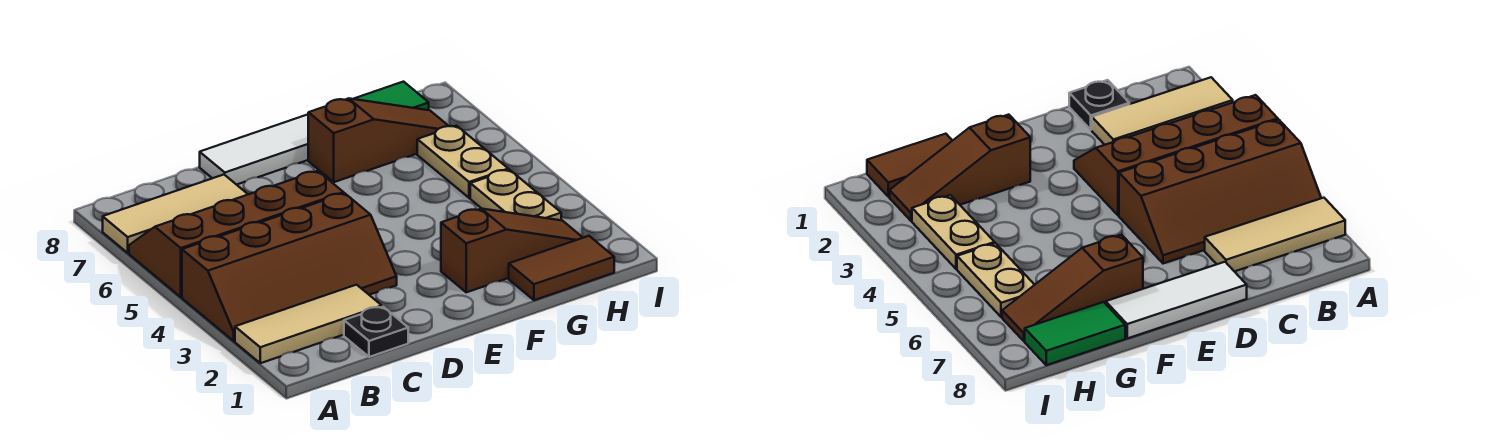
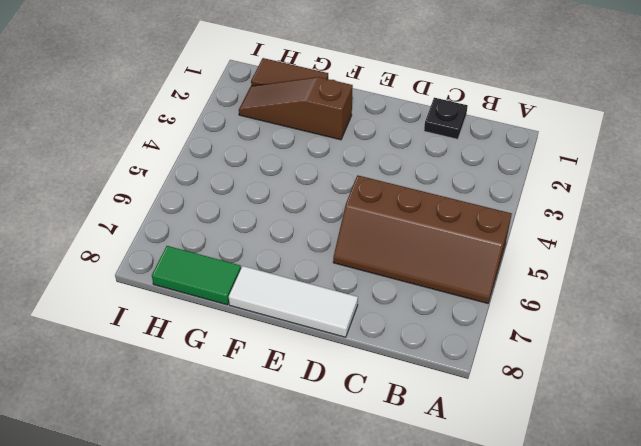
none -> tan tile A2:C2 level 1
none -> brown slope A3:D4 level 1 top 4
none -> tan tile A7:C7 level 1

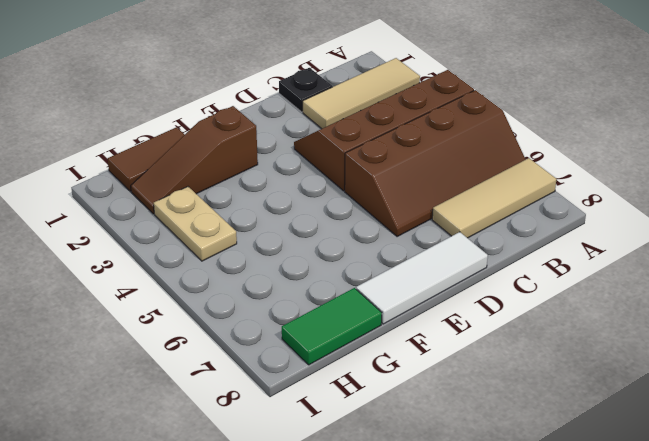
none -> brown slope F7:H7 level 1 top F
none -> tan plate H5:H6 level 1

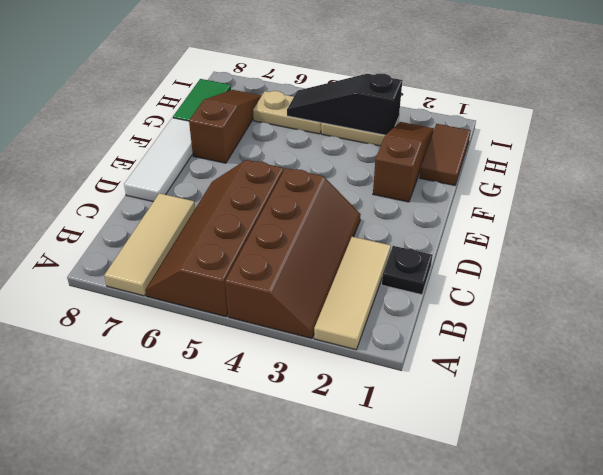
black slope H3:H5 level 2 top 3 -> none

